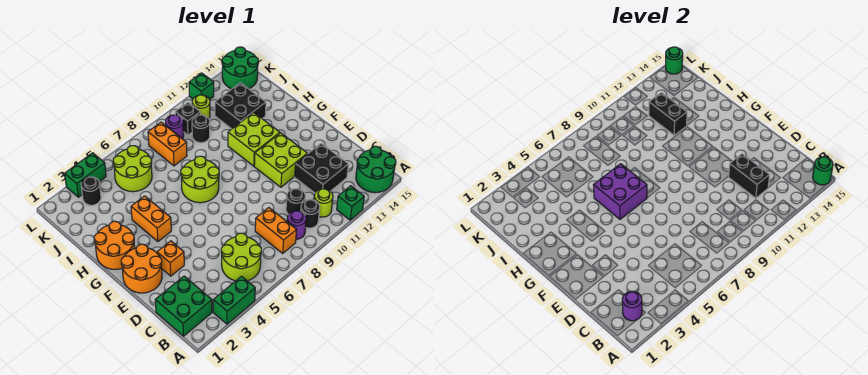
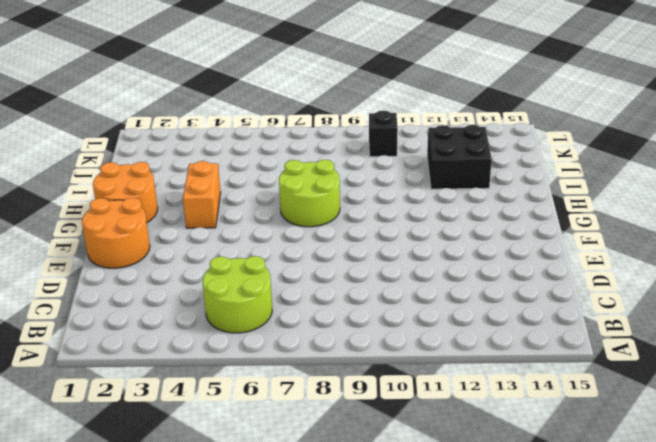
none -> green brick A3:A4 level 1
none -> green brick A12 level 1
none -> green round brick A14:B15 level 1
none -> green brick B1:C2 level 1

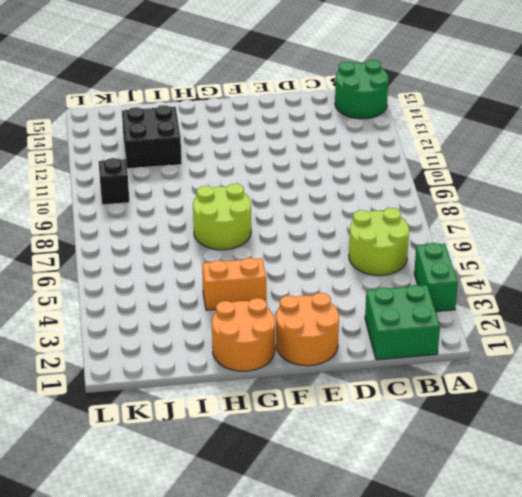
none -> green brick A12 level 1
none -> orange brick B8:C8 level 1
none -> purple round brick B9 level 1
none -> black round brick B10 level 1

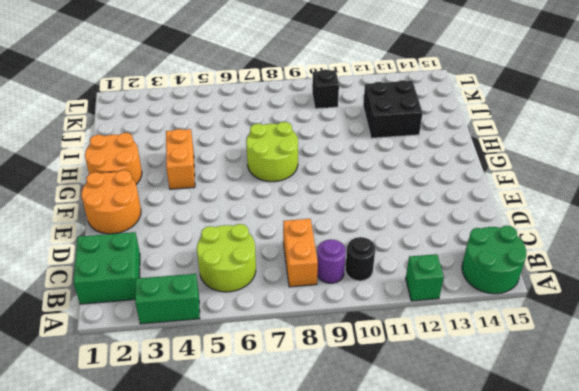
none -> lime round brick B11 level 1
none -> black round brick C10 level 1
none -> black brick C12:D13 level 1
none -> orange brick E3 level 1

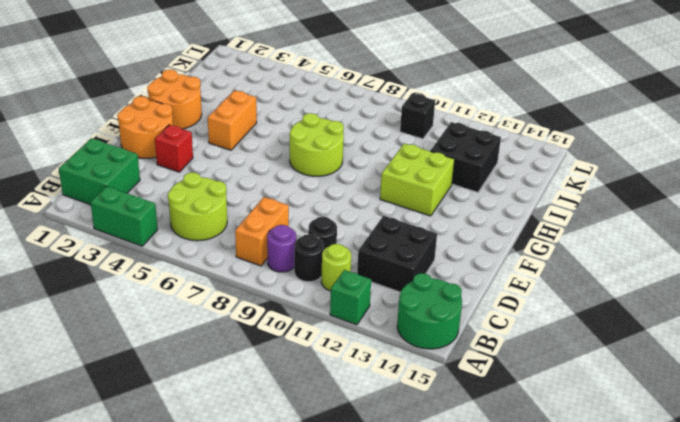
red brick E3 level 1 -> orange brick E3 level 1
none -> lime brick E11:F12 level 1
none -> lime round brick J5:K6 level 1
none -> orange brick J8:K8 level 1
none -> black round brick J10 level 1

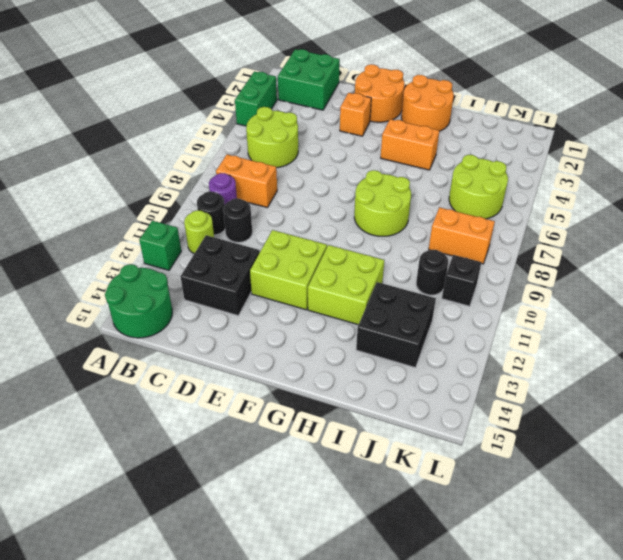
none -> black round brick K3 level 1
none -> purple round brick K9 level 1
none -> lime round brick K11 level 1
none -> green round brick K14:L15 level 1

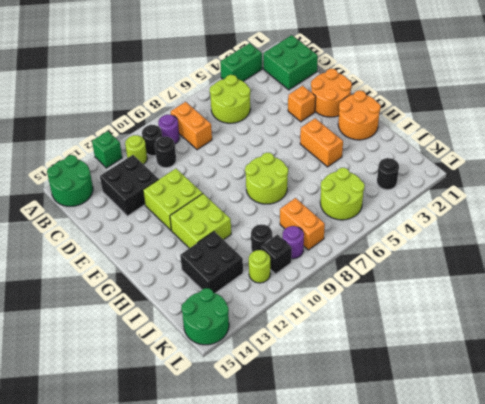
none -> green brick L3:L4 level 1
none -> green brick L12 level 1
none -> green round brick A15 level 2
none -> purple round brick B2 level 2

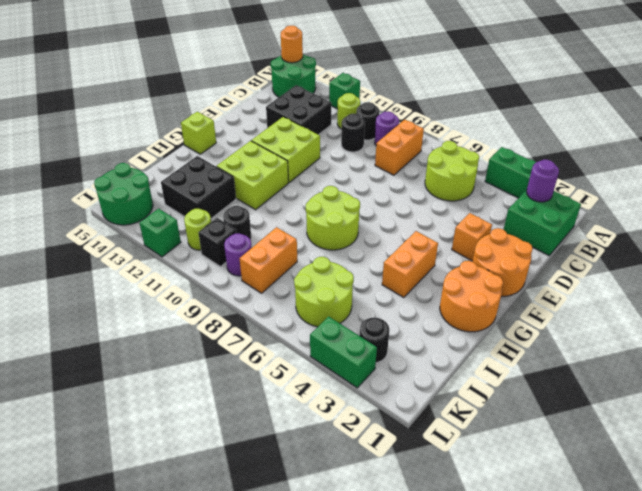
orange round brick A15 level 2 -> green round brick A15 level 2
lime brick G15 level 1 -> none
none -> black brick C12:D12 level 2
none -> purple brick G6:H7 level 2
none -> black brick I12:J12 level 2
none -> green round brick L15 level 2

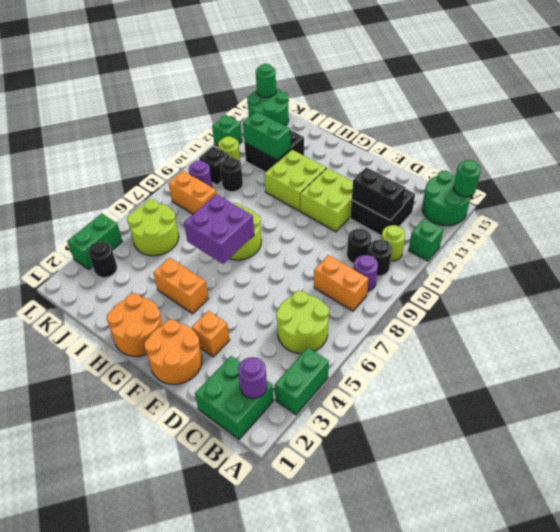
green brick I12:J12 level 2 -> black brick I12:J12 level 2

